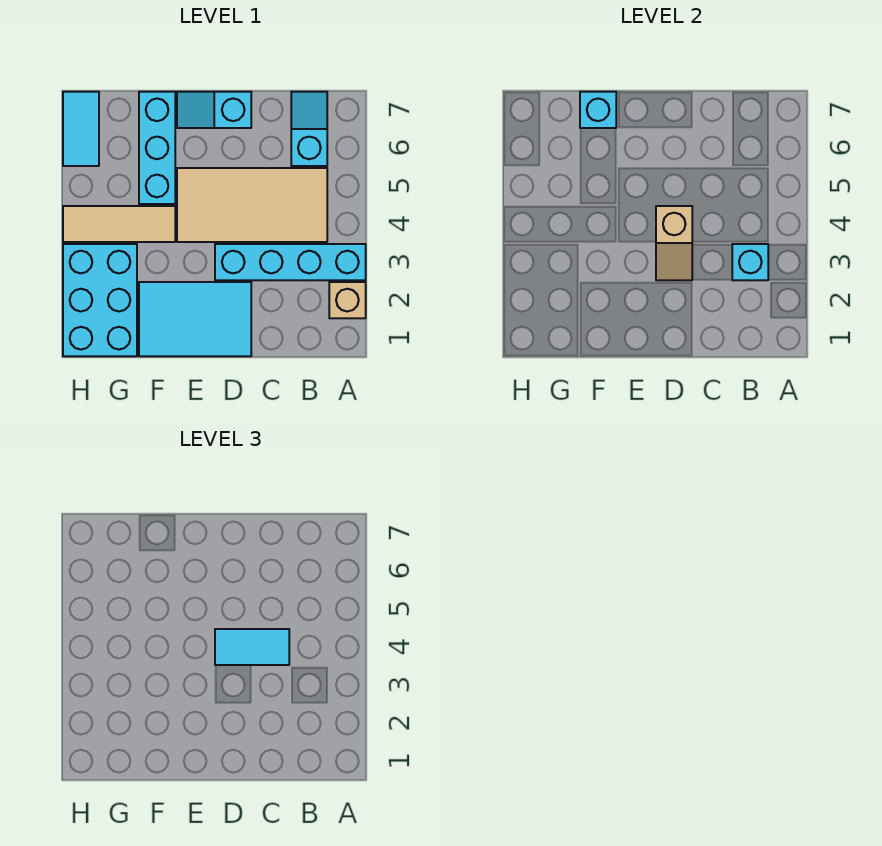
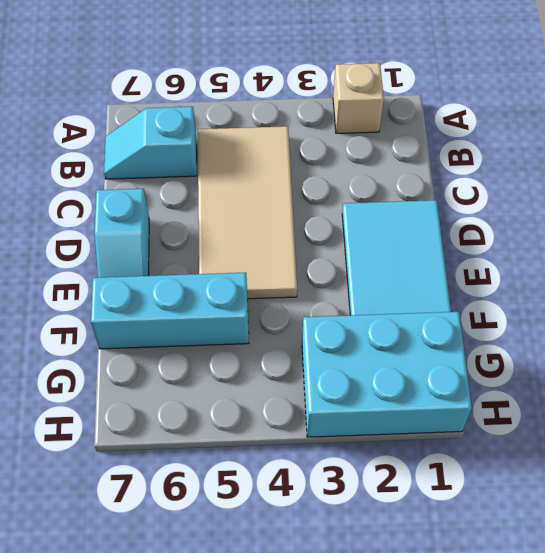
none -> cyan brick A3:D3 level 1
none -> tan tile F4:H4 level 1
none -> cyan tile H6:H7 level 1

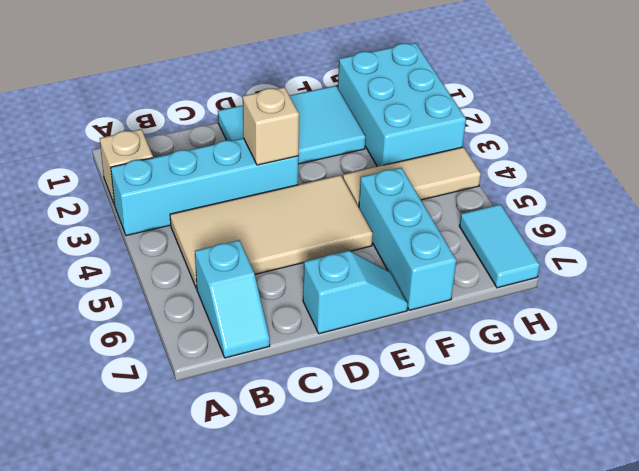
tan brick D3 level 2 -> tan slope D3:D4 level 2 top 4
none -> cyan brick B3 level 2
none -> cyan brick F7 level 2
none -> cyan tile C4:D4 level 3

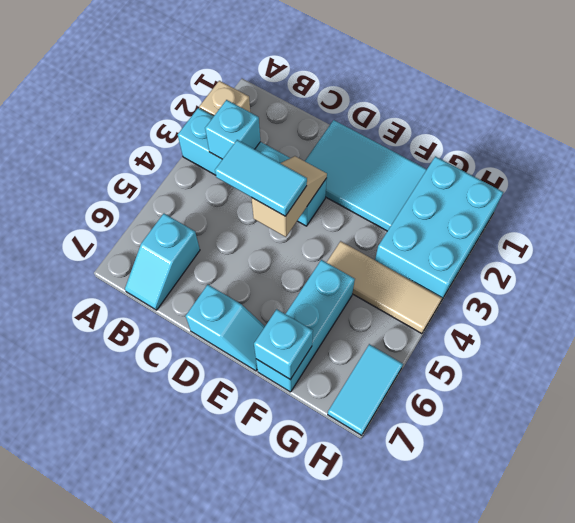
none -> tan tile B4:E5 level 1

